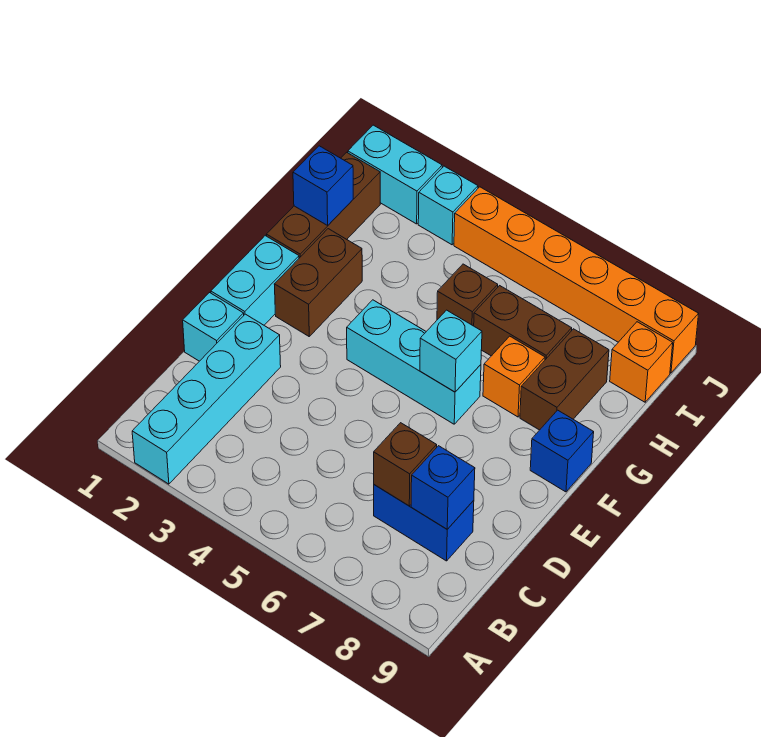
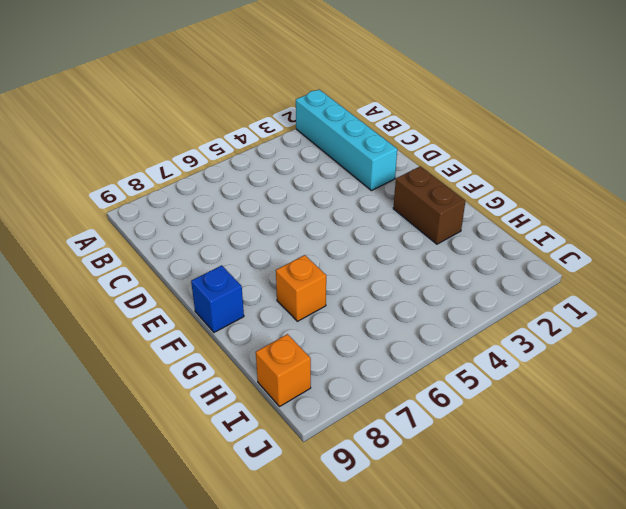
none -> blue brick C7:C8 level 1
none -> cyan brick D1 level 1
none -> cyan brick E1:F1 level 1

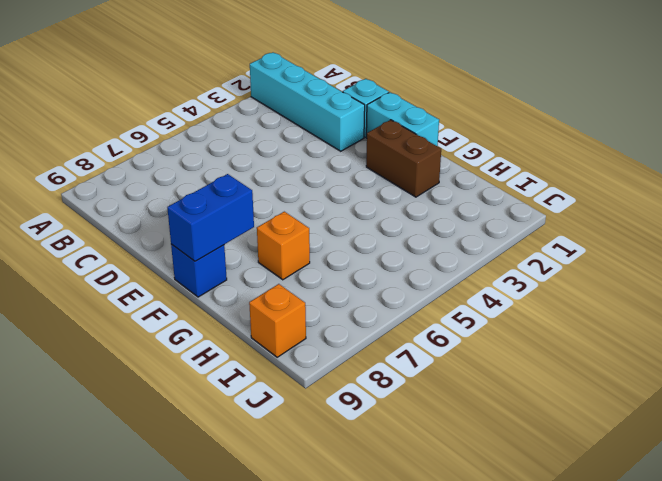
blue brick F8:F9 level 2 -> blue brick C7:C8 level 1
none -> cyan brick F4:F6 level 1
none -> brown brick G1:I1 level 1
none -> brown brick G8:H8 level 1

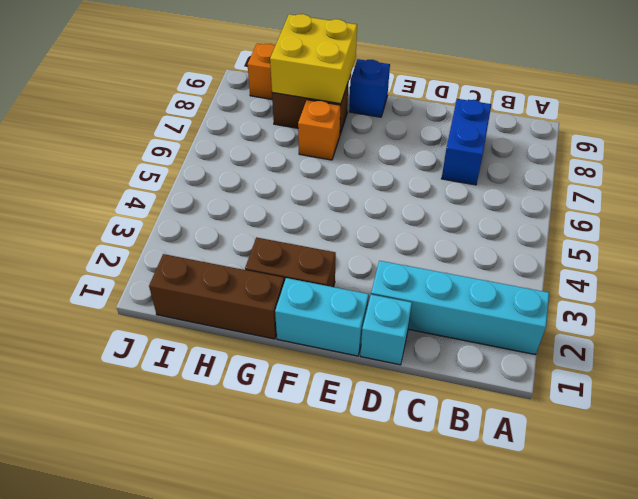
yellow brick G8:H9 level 2 -> none
none -> cyan brick F4:F6 level 1
none -> brown brick H5 level 1
none -> brown brick H6:H7 level 1

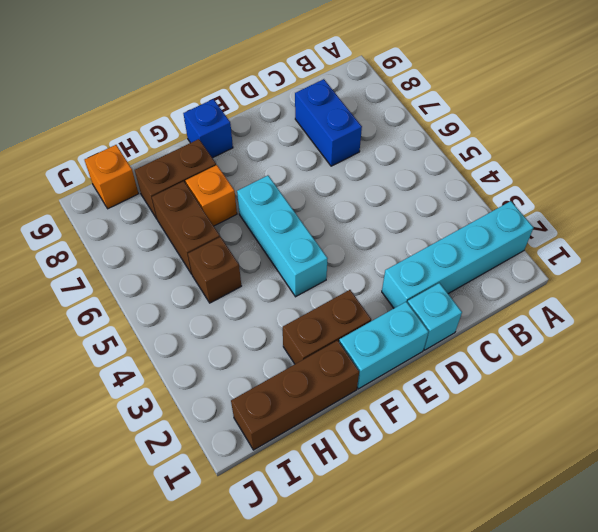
none -> cyan brick J1:J2 level 1
none -> cyan brick J3 level 1
none -> orange brick J4:J9 level 1

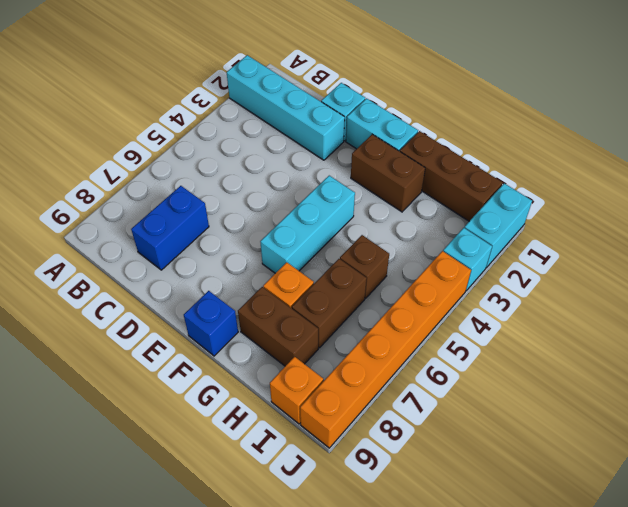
none -> brown brick C7 level 2
none -> blue brick C8 level 2
none -> cyan brick F6 level 2

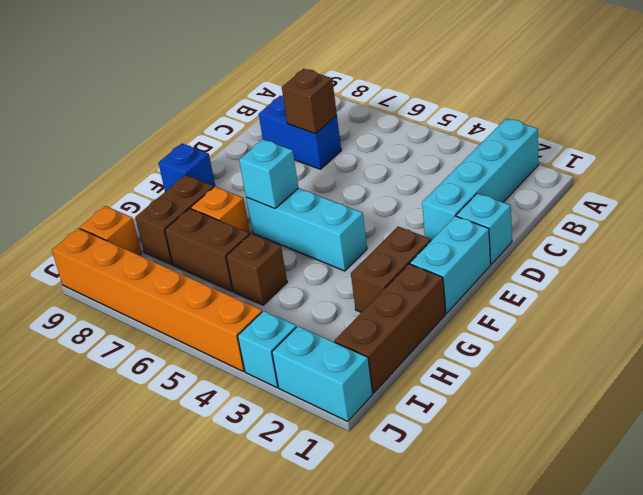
none -> blue brick C8 level 2
none -> blue brick H1 level 2

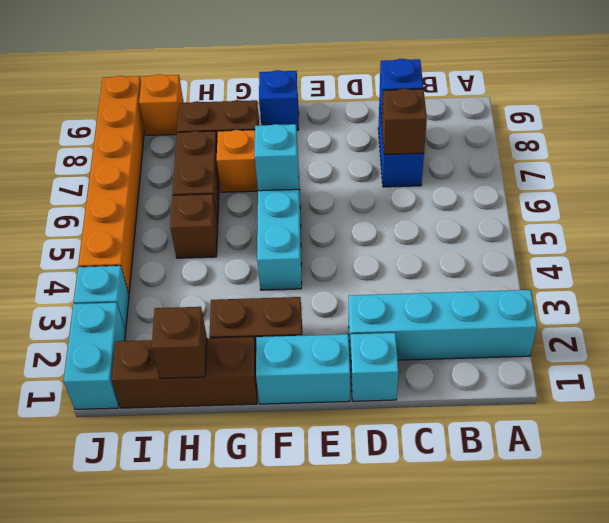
brown brick H1 level 2 -> blue brick H1 level 2

